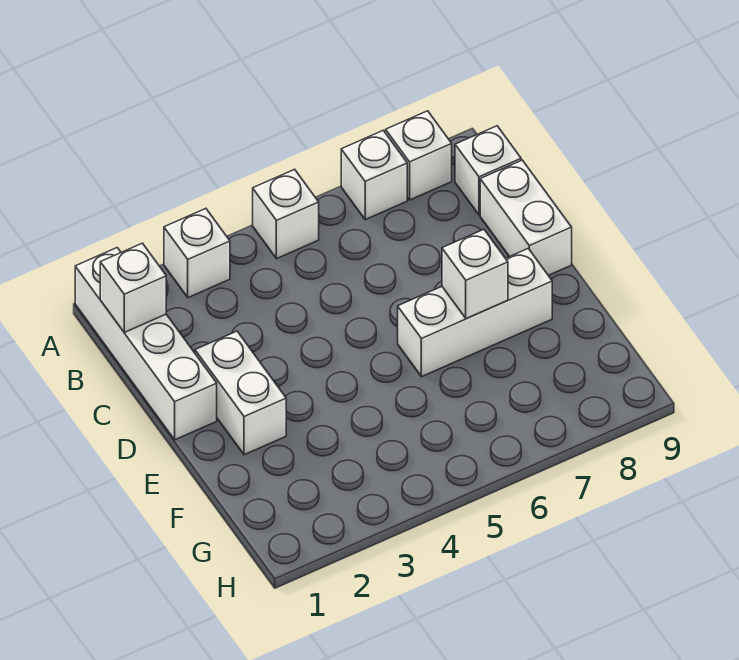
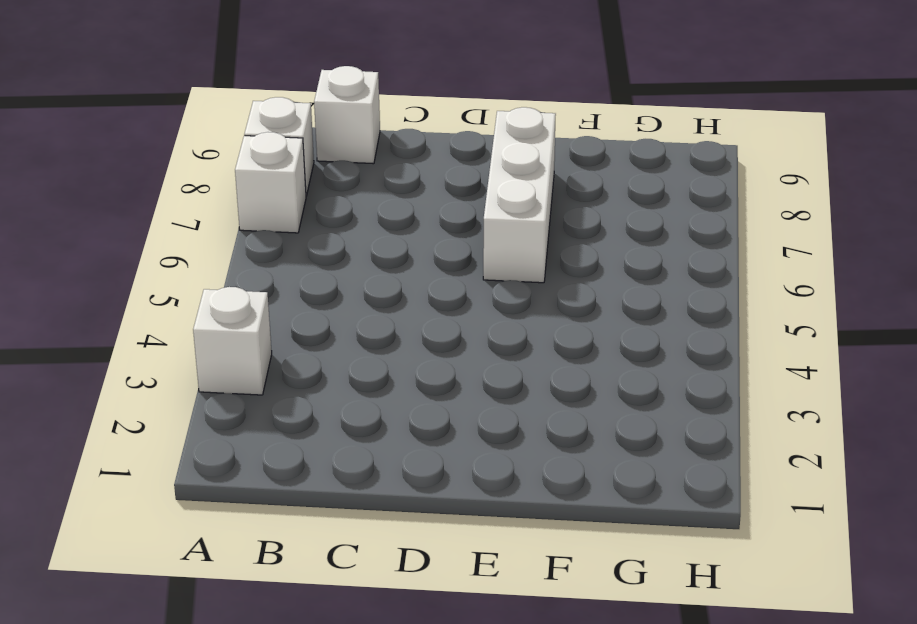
none -> white brick A1:D1 level 1
none -> white brick A5 level 1

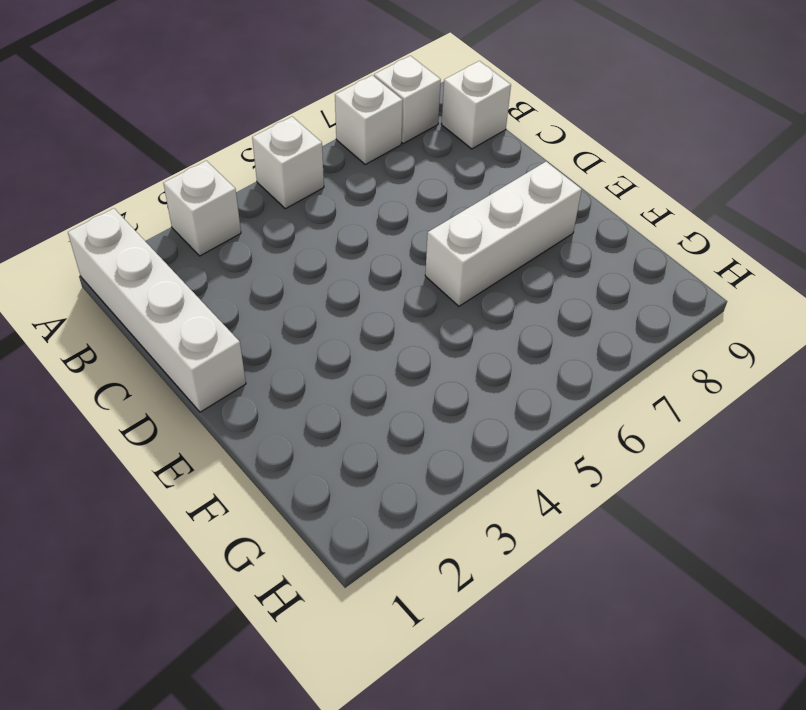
none -> white brick C9:D9 level 1
none -> white brick D2:E2 level 1

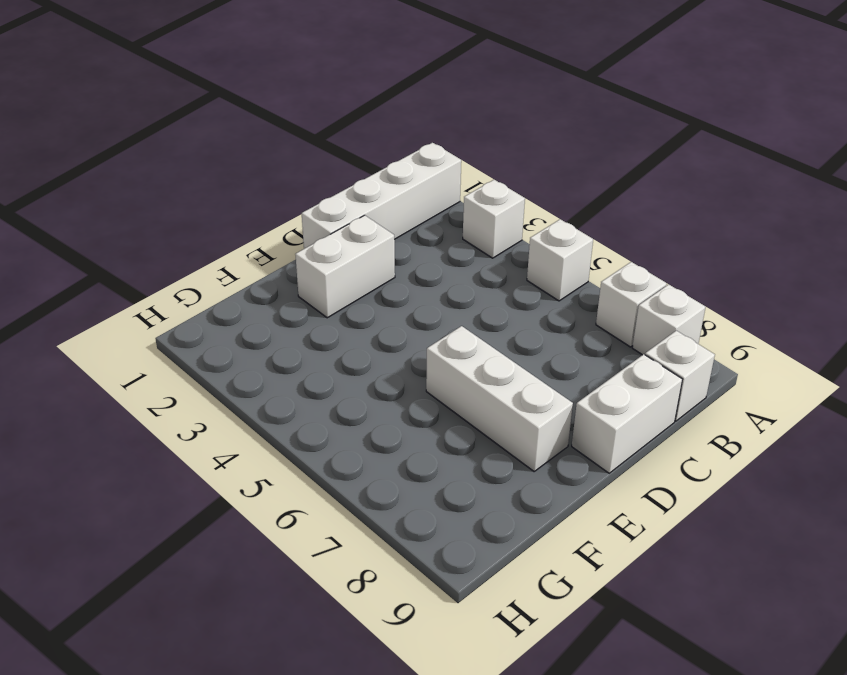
none -> white brick B1 level 2
none -> white brick E7 level 2

